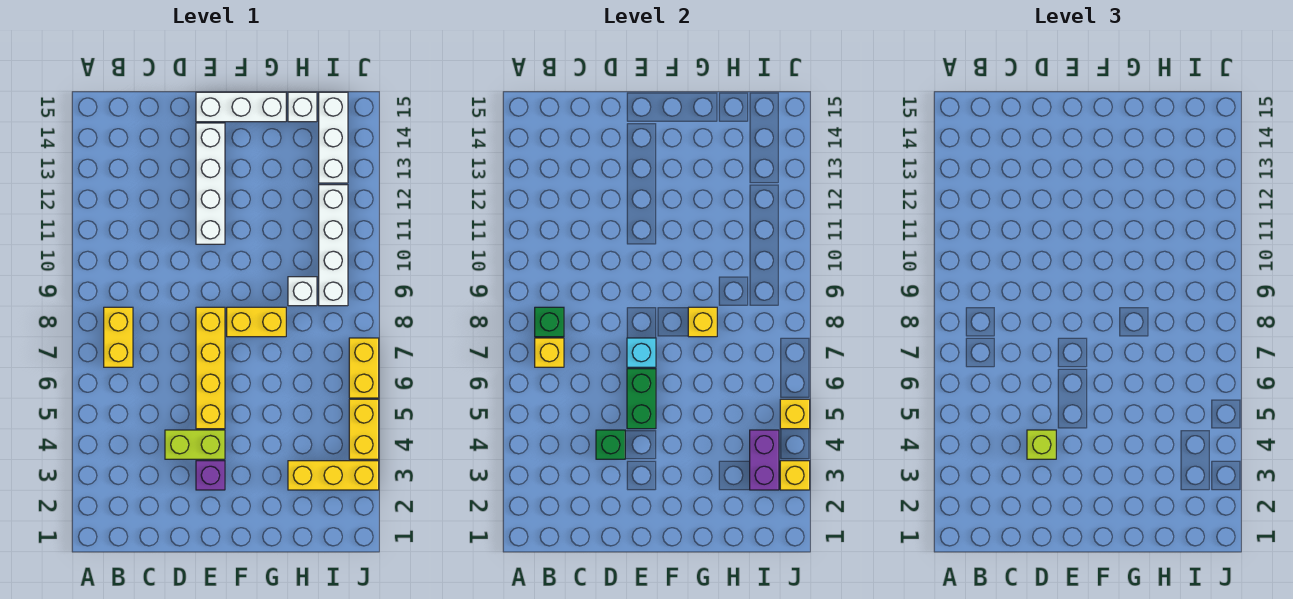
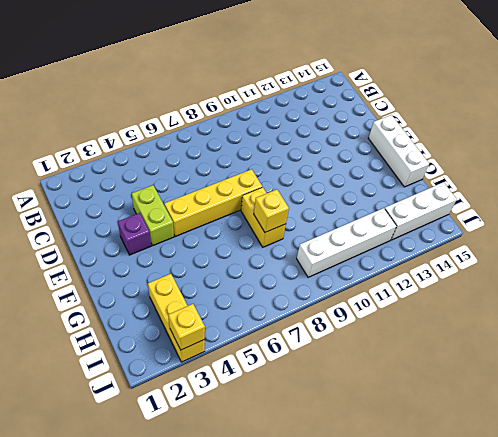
none -> yellow brick B7:B8 level 1
none -> white brick E11:E14 level 1
none -> white brick H9 level 1

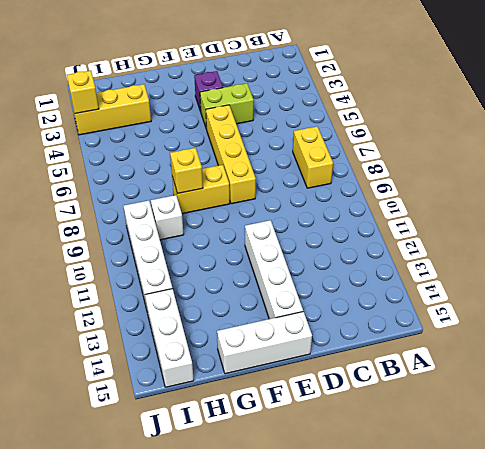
none -> white brick H15 level 1
none -> yellow brick J4:J5 level 1
none -> yellow brick J6:J7 level 1

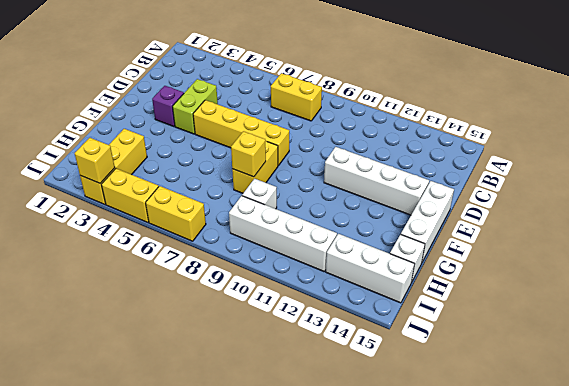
none -> yellow brick B7 level 2
none -> green brick B8 level 2
none -> green brick D4 level 2

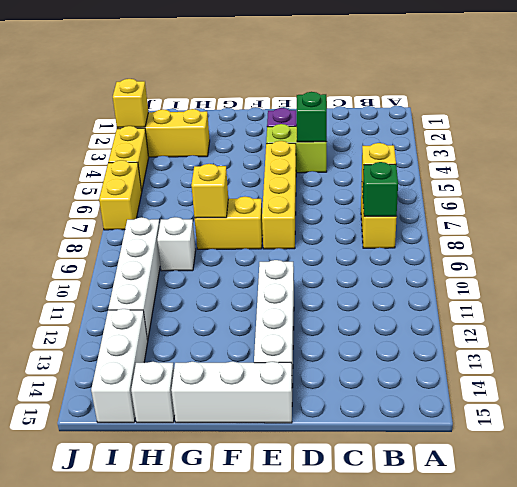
none -> green brick E5:E6 level 2
none -> cyan brick E7 level 2
none -> purple brick I3:I4 level 2

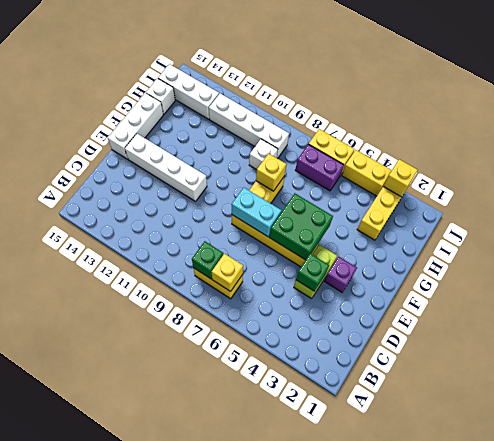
green brick E5:F6 level 2 -> green brick E5:E6 level 2
cyan brick E7:E8 level 2 -> cyan brick E7 level 2
purple brick I6:I7 level 1 -> purple brick I3:I4 level 2
none -> yellow brick J5 level 2
none -> lime brick D4 level 3

